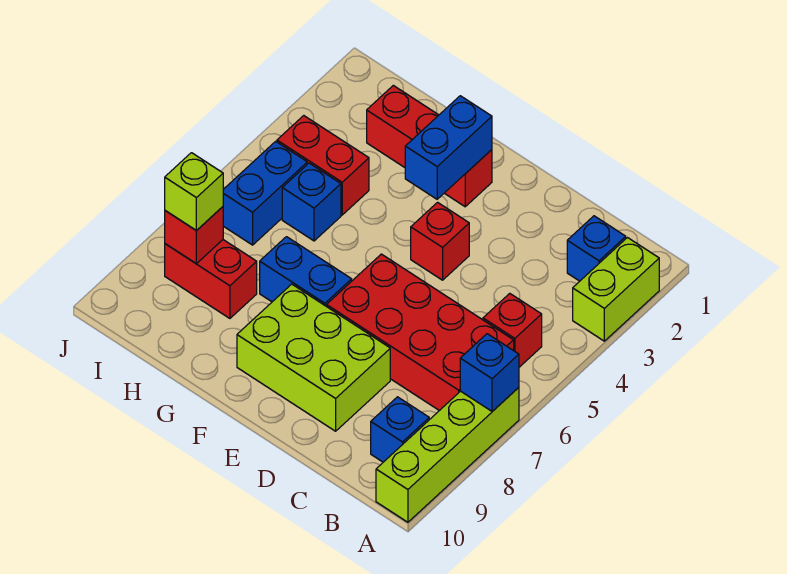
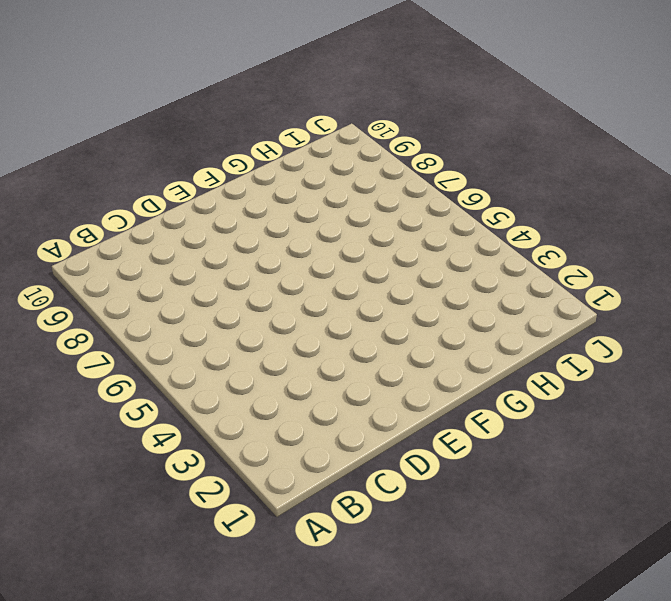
none -> lime brick A2:A3 level 1
none -> lime brick A7:A10 level 1
none -> blue brick B2 level 1

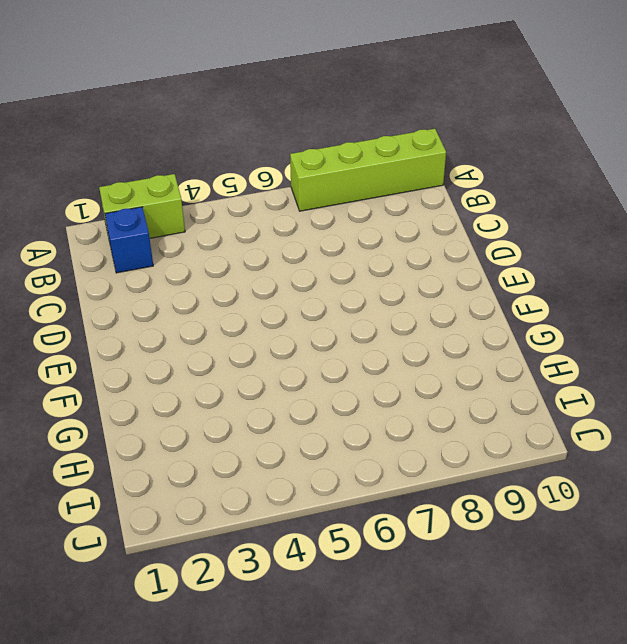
none -> red brick B5 level 1
none -> red brick B6:E7 level 1
none -> blue brick B9 level 1

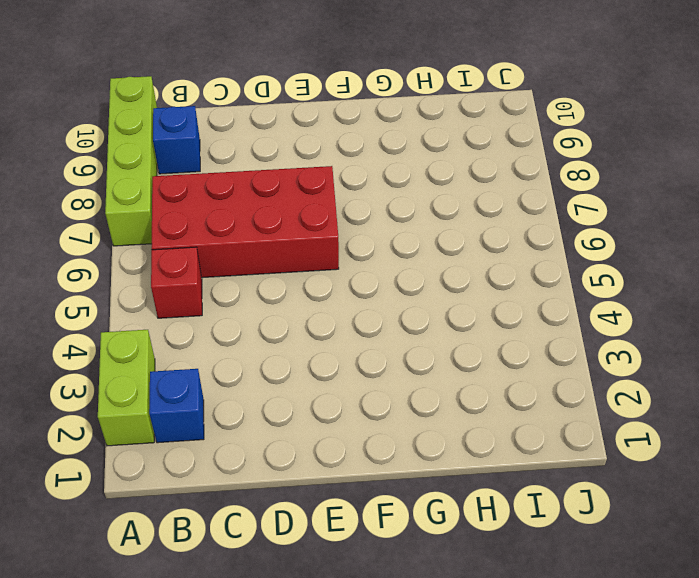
none -> lime brick D8:F9 level 1
none -> red brick E4 level 1
none -> red brick F2:H2 level 1

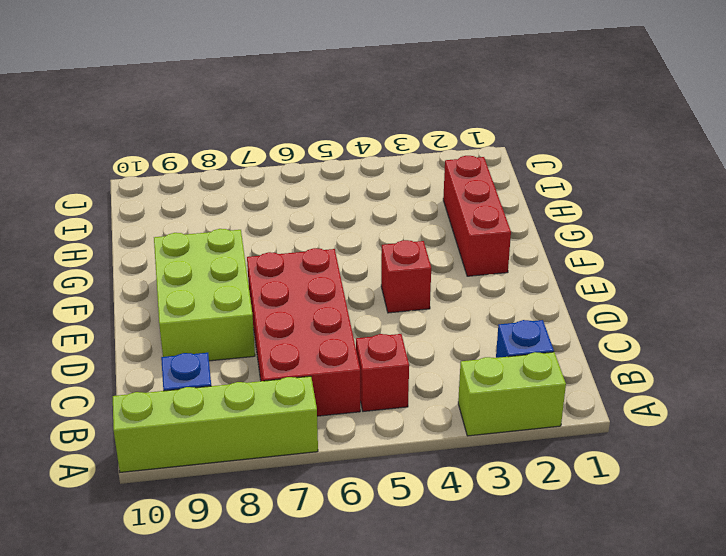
none -> blue brick F7:G7 level 1
none -> red brick H4:I4 level 1
none -> blue brick H5 level 1

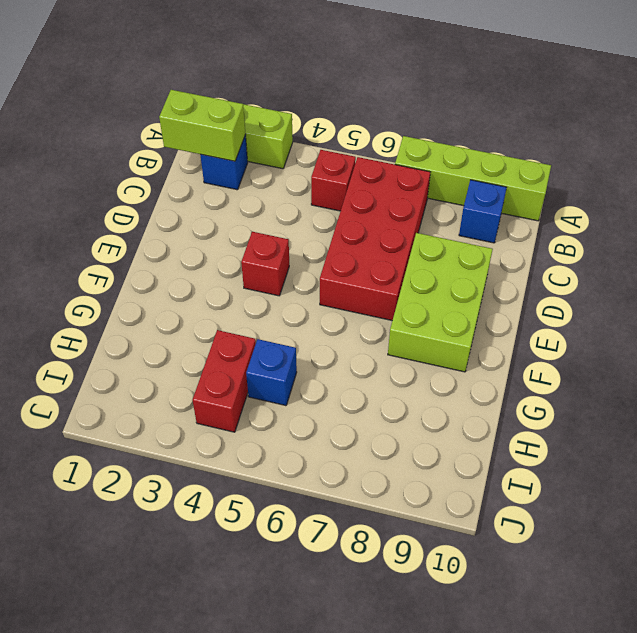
lime brick B1:B2 level 2 -> none
none -> red brick F2:H2 level 1
none -> blue brick F7:G7 level 1
none -> red brick H8:I8 level 1

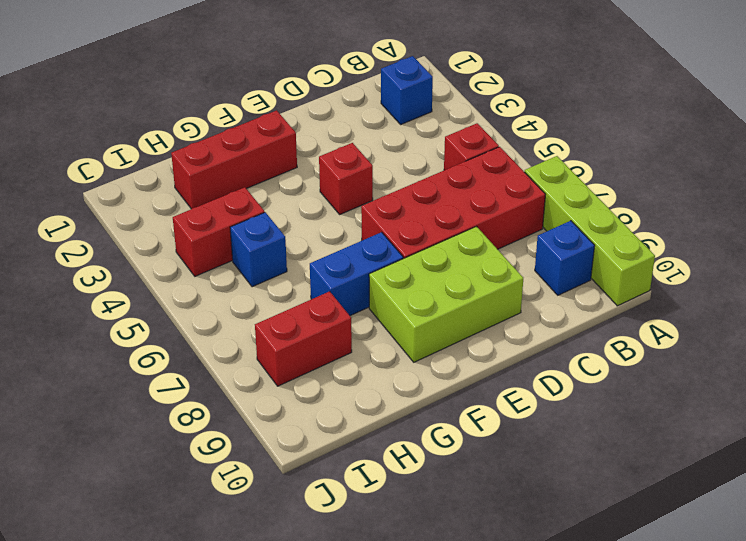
none -> lime brick A2:A3 level 1
none -> blue brick I5:I6 level 1
none -> blue brick A7 level 2

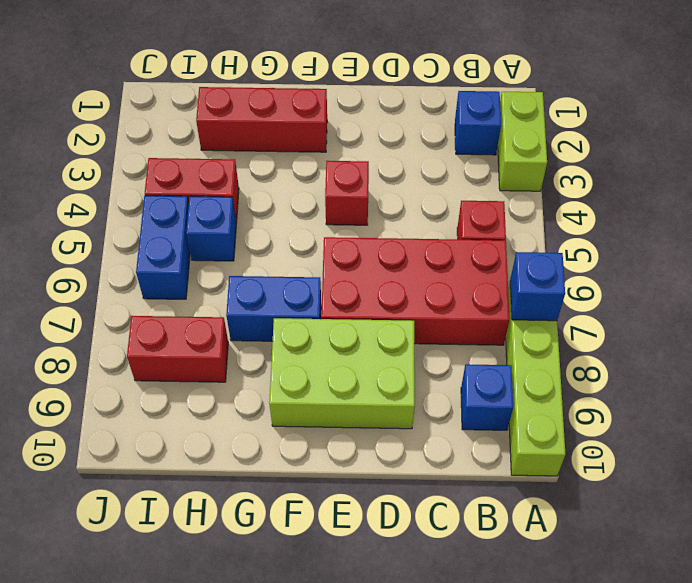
none -> blue brick F2:F3 level 2
none -> red brick I8 level 2
none -> lime brick I8 level 3

